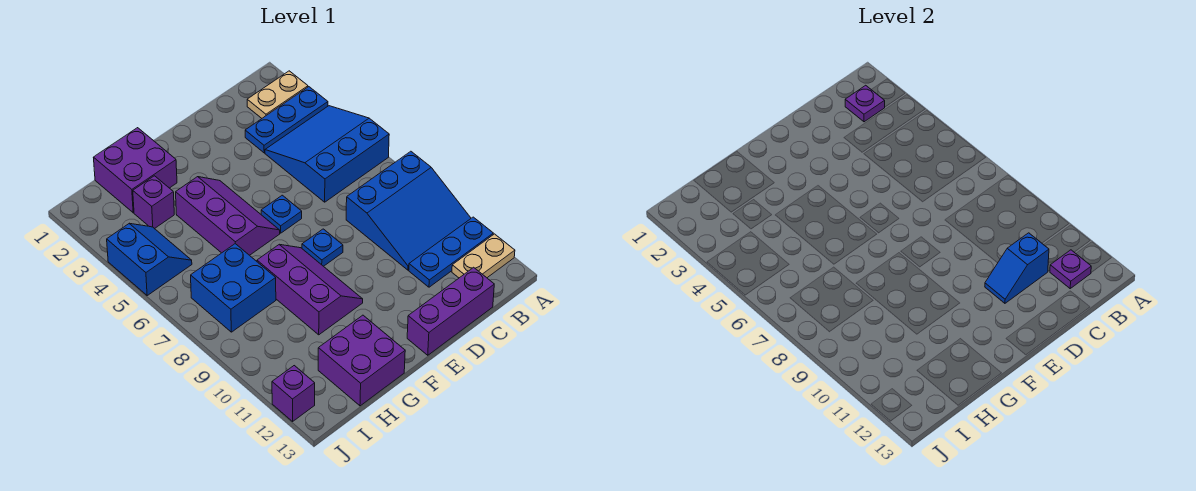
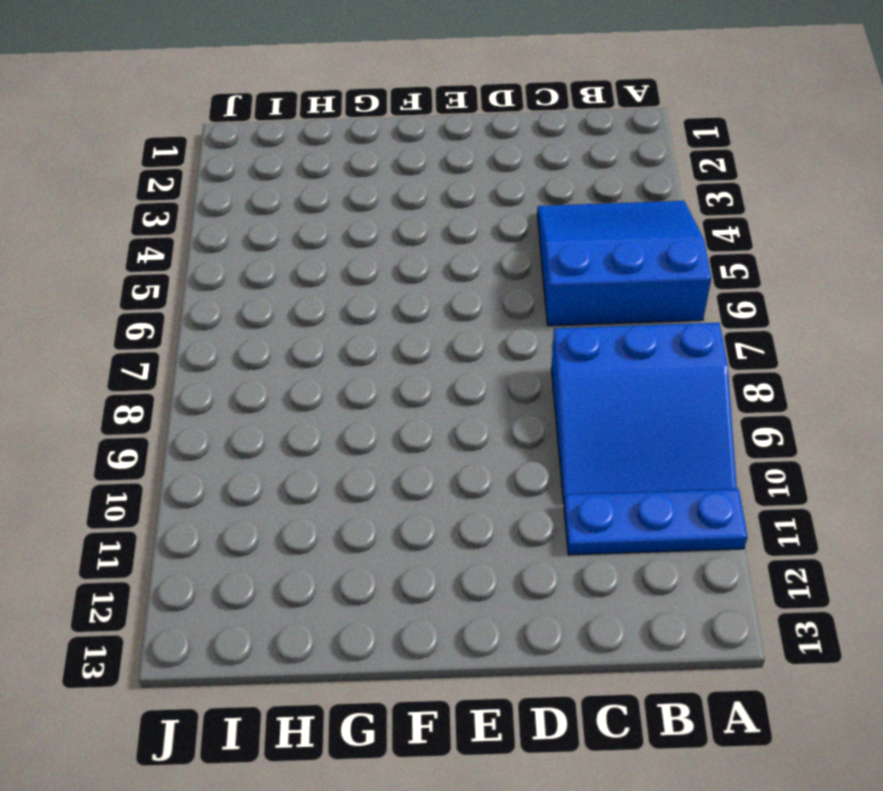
none -> tan plate A2:B2 level 1
none -> blue plate A3:C3 level 1
none -> tan plate A12:B12 level 1

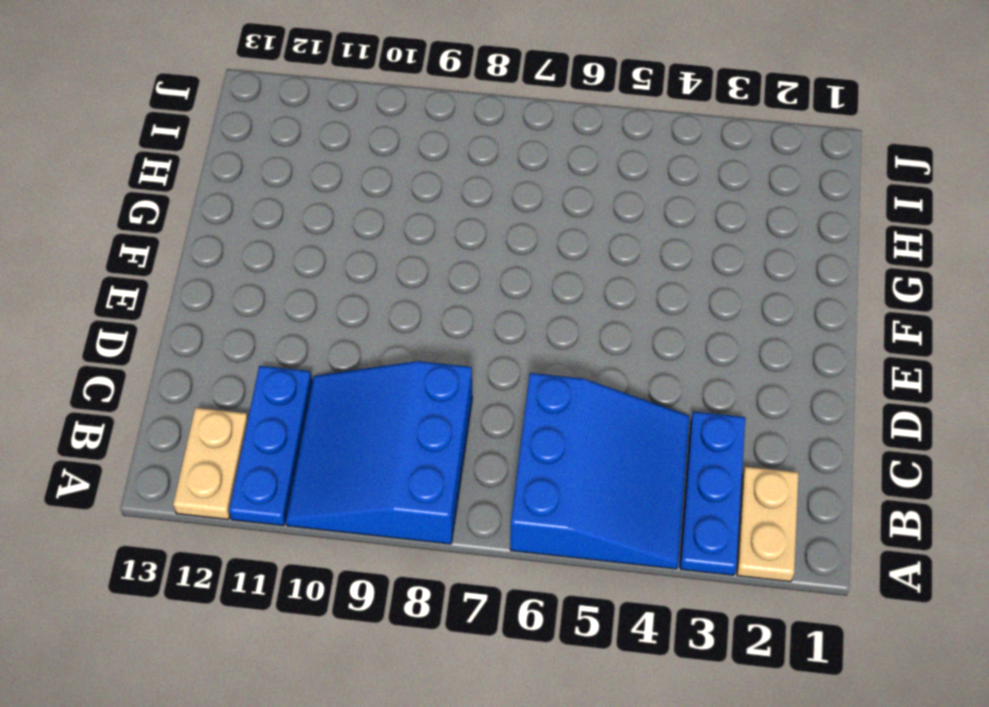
none -> purple brick C13:E13 level 1
none -> blue plate E6 level 1
none -> blue plate E8 level 1

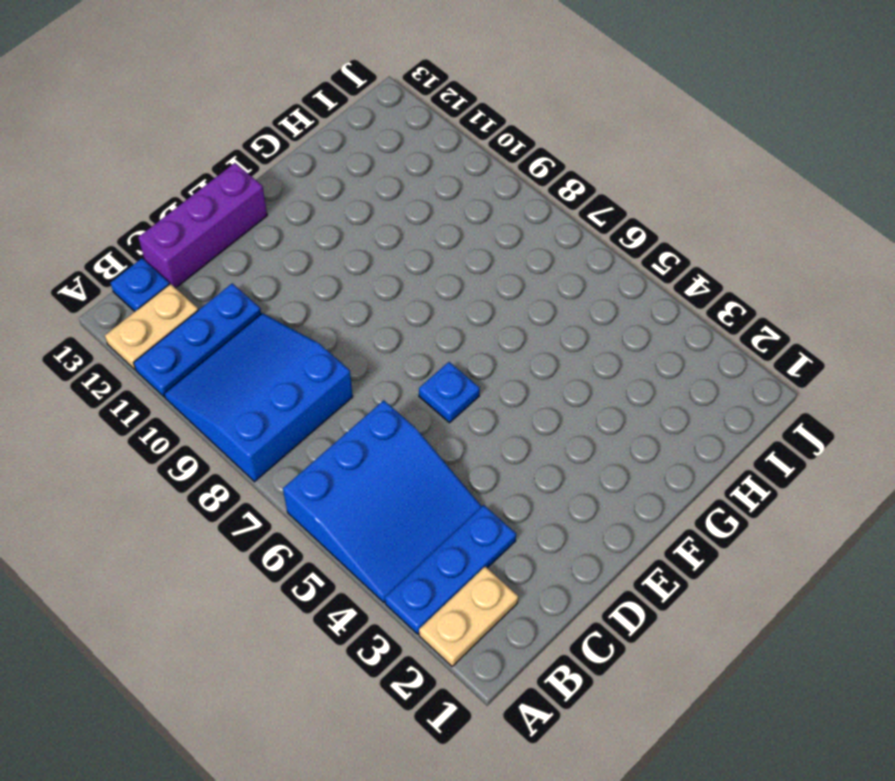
blue plate B13 level 1 -> blue plate E8 level 1
none -> purple slope F4:G6 level 1 top G
none -> purple slope F8:G10 level 1 top G
none -> purple brick G1:H2 level 1

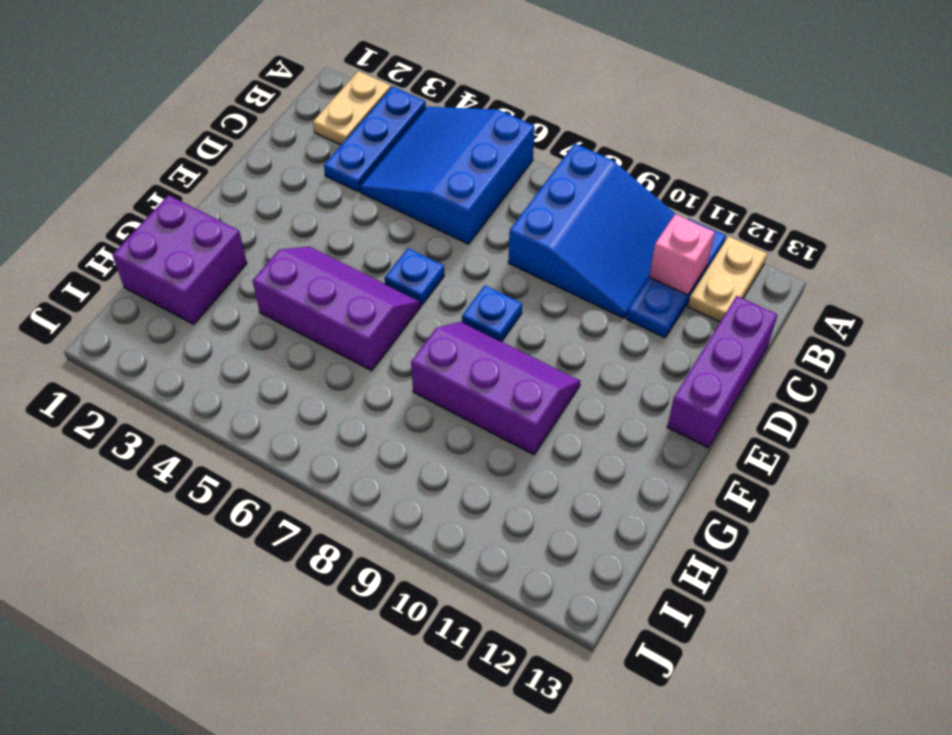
pink brick B11 level 2 -> none
none -> purple brick G12:H13 level 1
none -> purple brick H3 level 1
none -> blue brick H7:I8 level 1

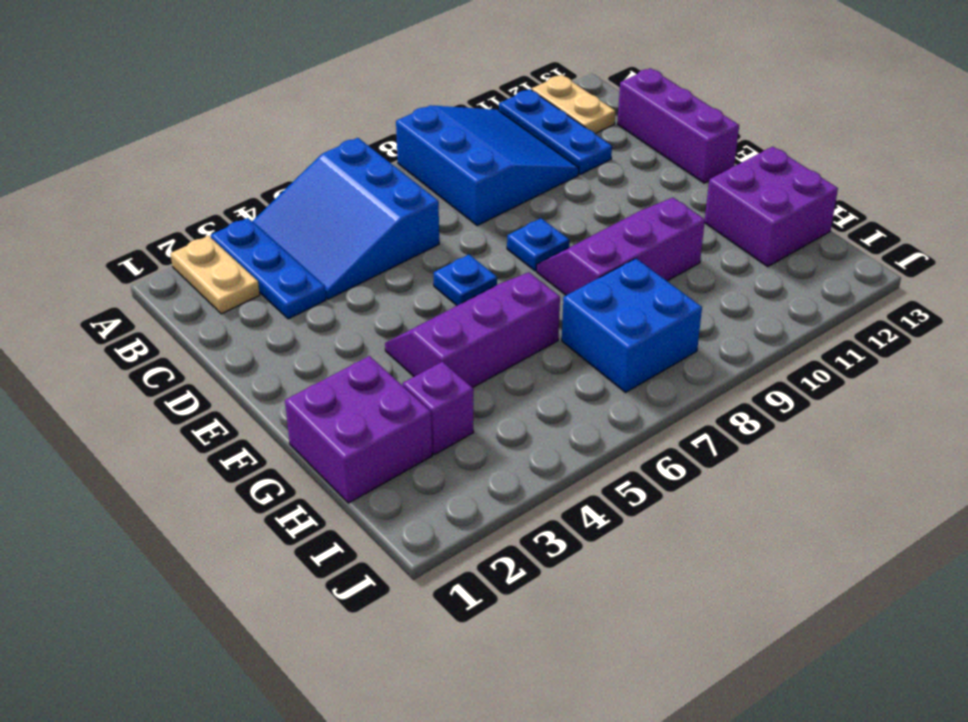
none -> blue slope I4:J5 level 1 top J
none -> purple brick J12 level 1
none -> purple plate B2 level 2

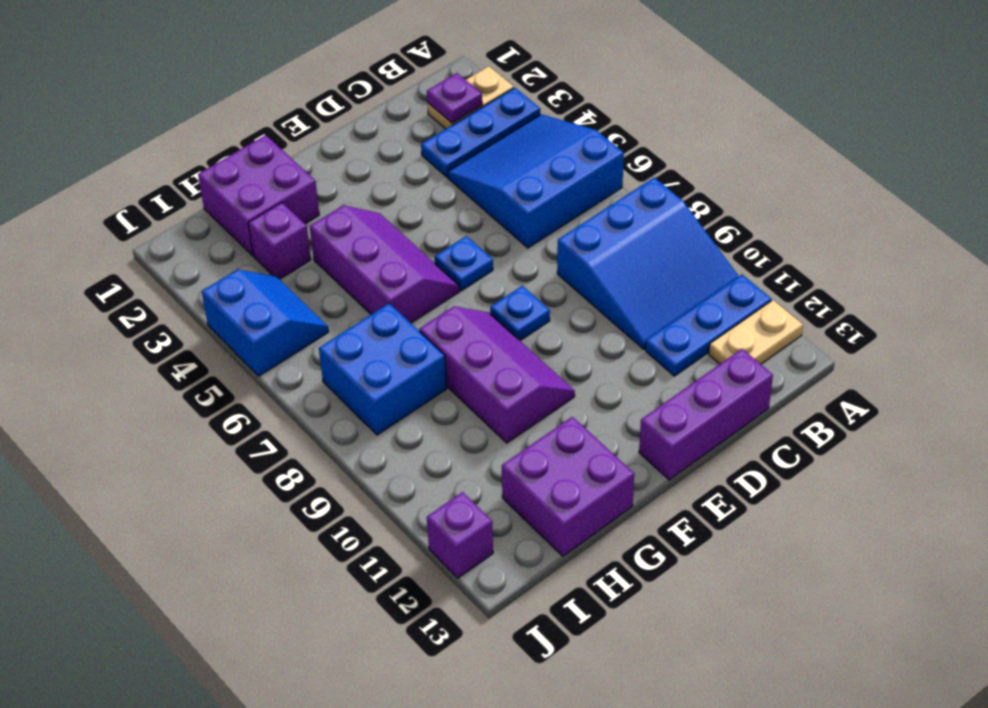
none -> purple plate B12 level 2
none -> blue slope C11:D11 level 2 top C

